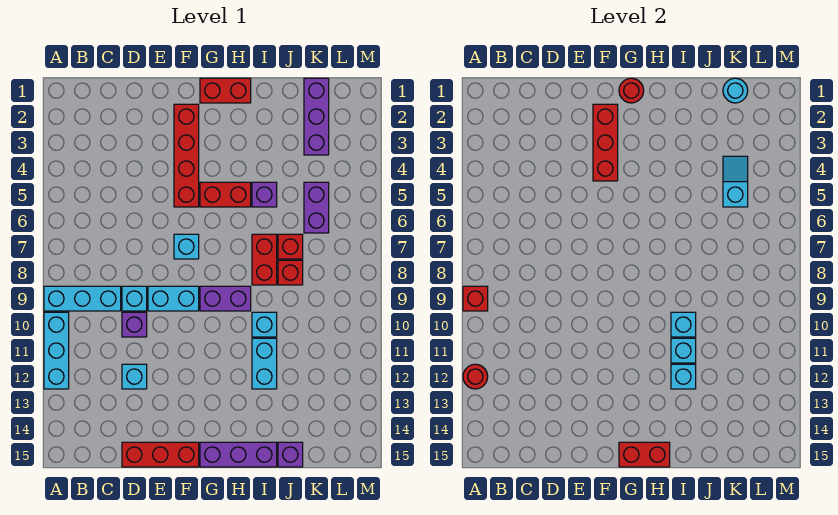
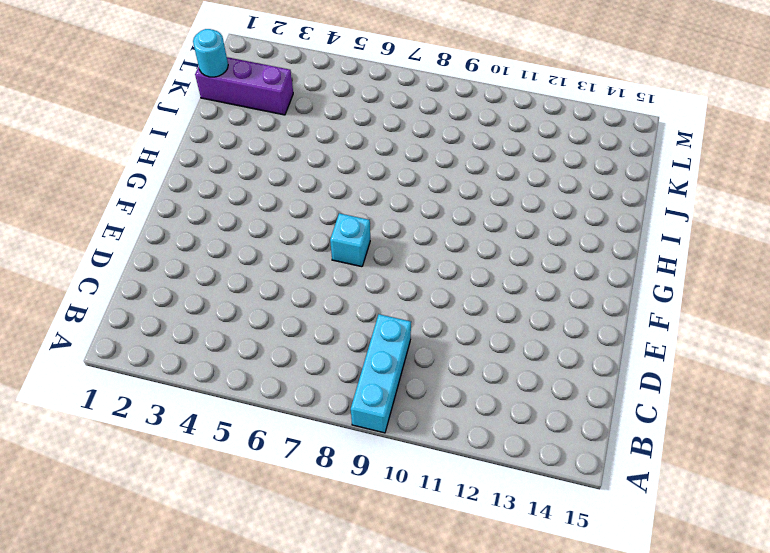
none -> cyan brick A10:A12 level 1
none -> cyan brick D9 level 1
none -> purple brick D10 level 1
none -> cyan brick D12 level 1

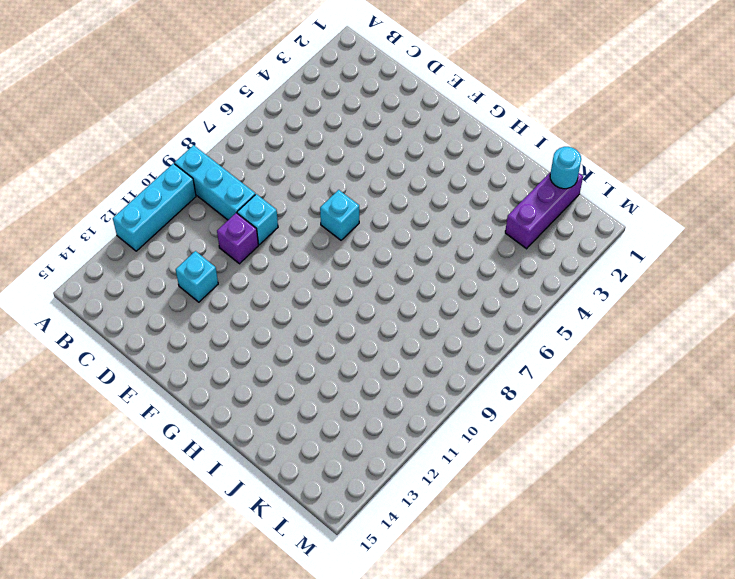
none -> red brick D15:F15 level 1
none -> cyan brick E9:F9 level 1
none -> red brick F2:F5 level 1
none -> red brick G1:H1 level 1

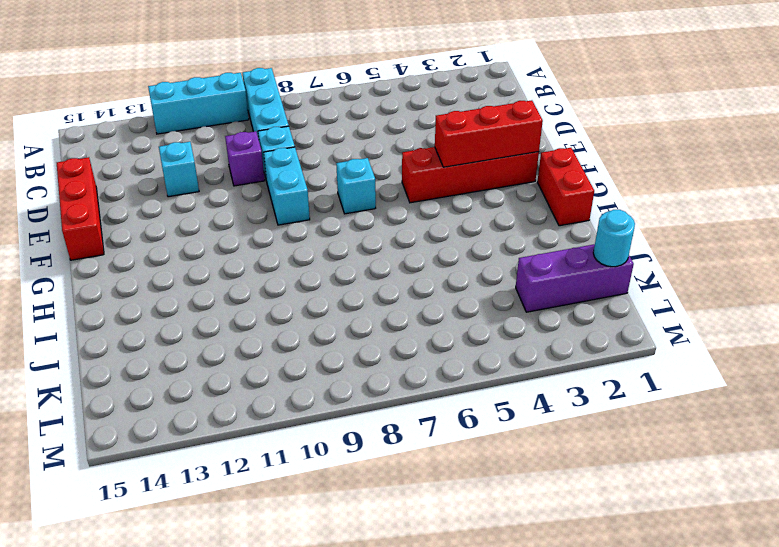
none -> red brick G5:H5 level 1
none -> purple brick G9:H9 level 1
none -> purple brick G15:I15 level 1
none -> purple brick I5 level 1

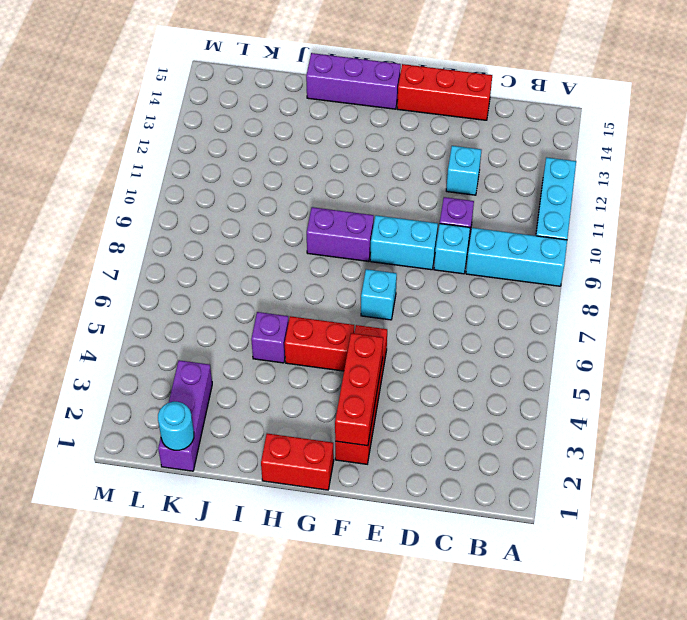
none -> red brick I7:I8 level 1
none -> cyan brick I10 level 1
none -> cyan brick I11:I12 level 1
none -> red brick J7 level 1

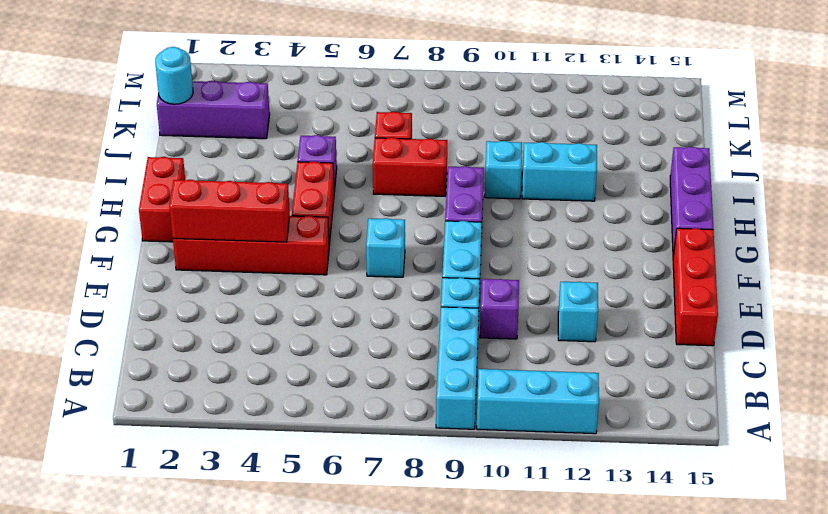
none -> red brick J8 level 1
none -> purple brick J15 level 1
none -> purple brick K5:K6 level 1
none -> red brick A9 level 2

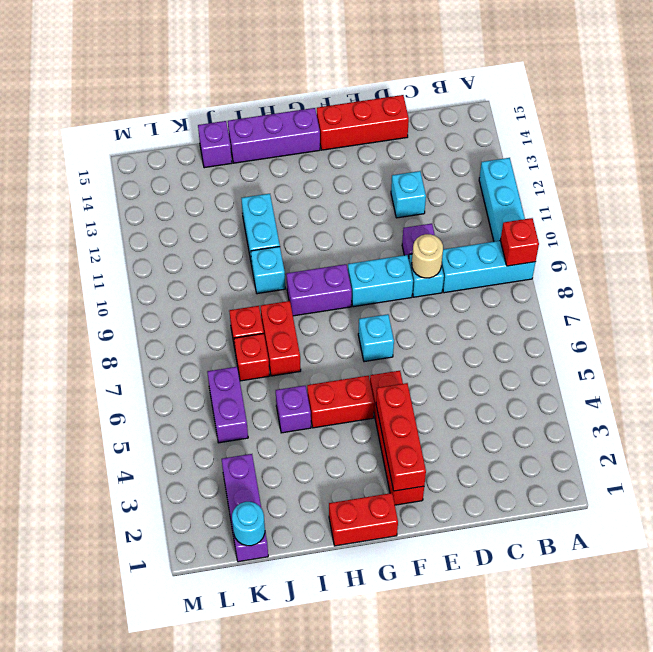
tan round brick D9 level 2 -> none
none -> red round brick A12 level 2
none -> red round brick G1 level 2
none -> red brick G15:H15 level 2
none -> cyan brick I10 level 2

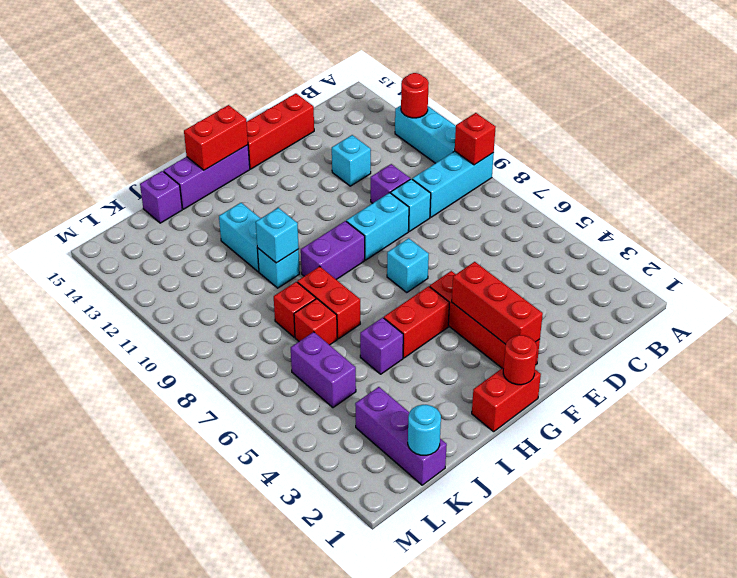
none -> cyan brick I11 level 2
none -> cyan brick I12 level 2
none -> cyan slope K4:K5 level 2 top 5

